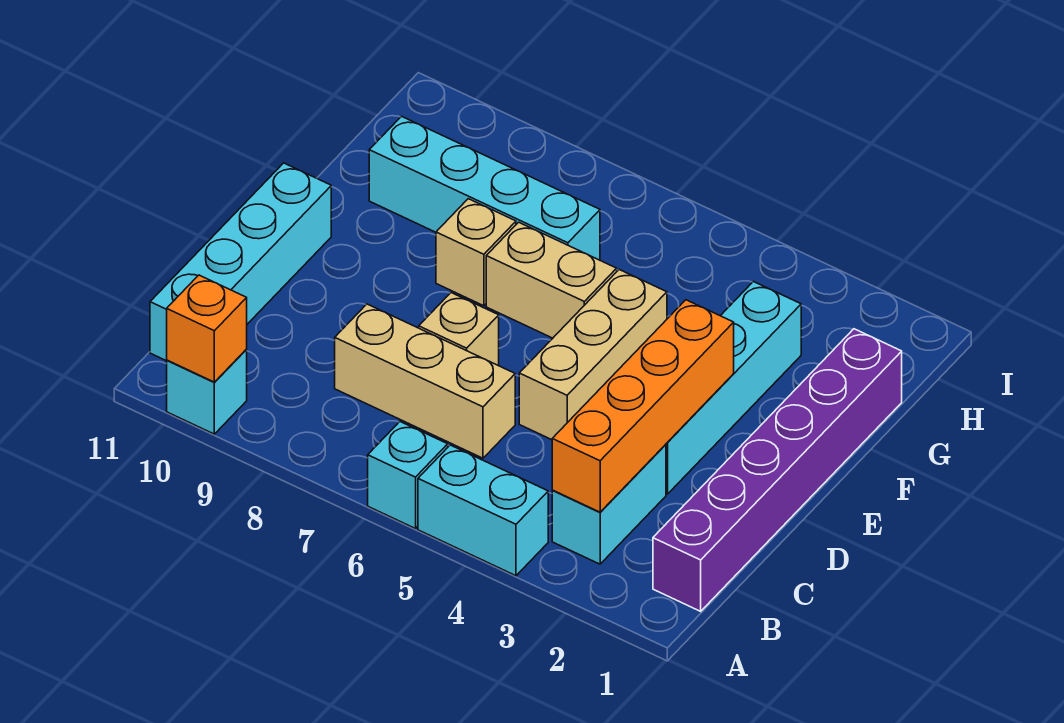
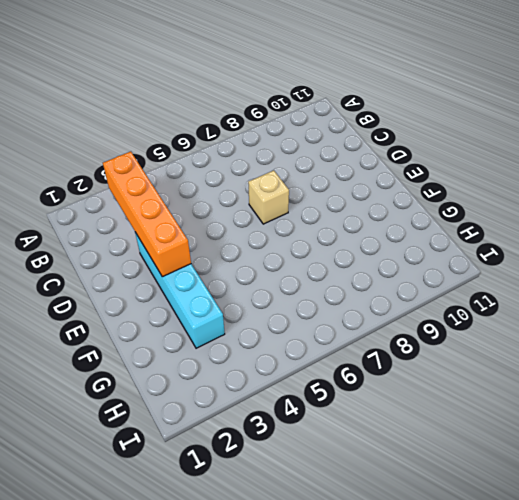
none -> cyan brick A4:A5 level 1
none -> cyan brick A6 level 1
none -> cyan brick A10 level 1

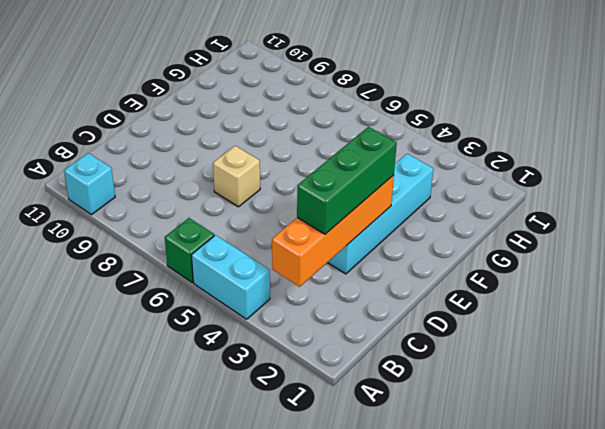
green brick A6 level 1 -> cyan brick A6 level 1
green brick C3:E3 level 3 -> none
none -> purple brick B1:G1 level 1
none -> cyan brick B3:C3 level 1
none -> cyan brick B11:E11 level 1

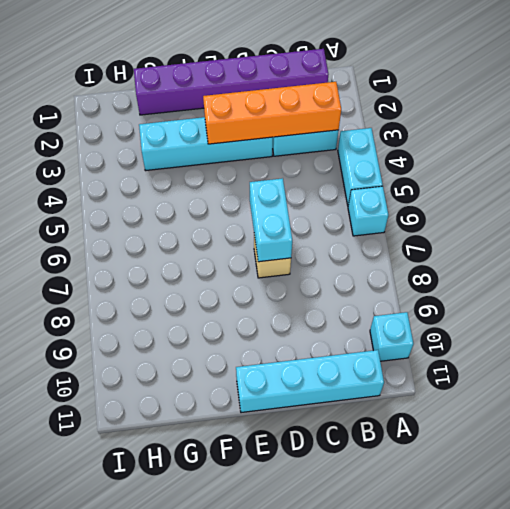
cyan brick D6:D7 level 2 -> none
none -> tan brick C6:C8 level 1
none -> tan brick D5:F5 level 1
none -> tan brick F6:F7 level 1

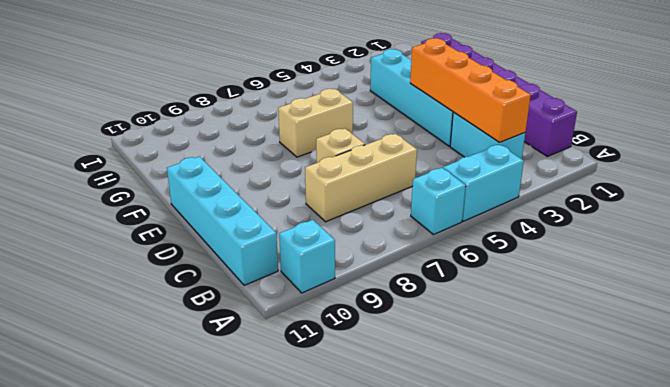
none -> tan brick D5:F5 level 1
none -> tan brick F8 level 1
none -> cyan brick G7:G10 level 1

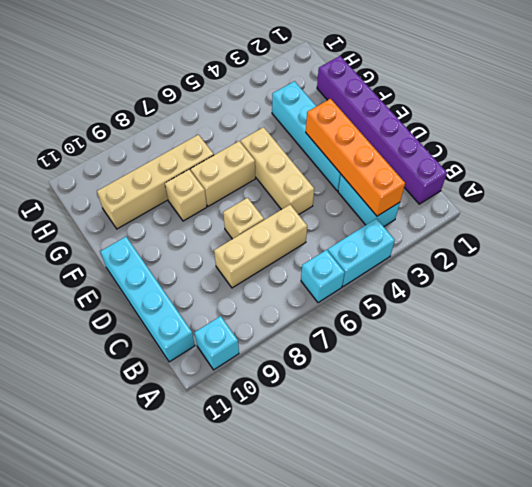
tan brick G7:G10 level 1 -> cyan brick G7:G10 level 1
none -> orange brick A10 level 2

